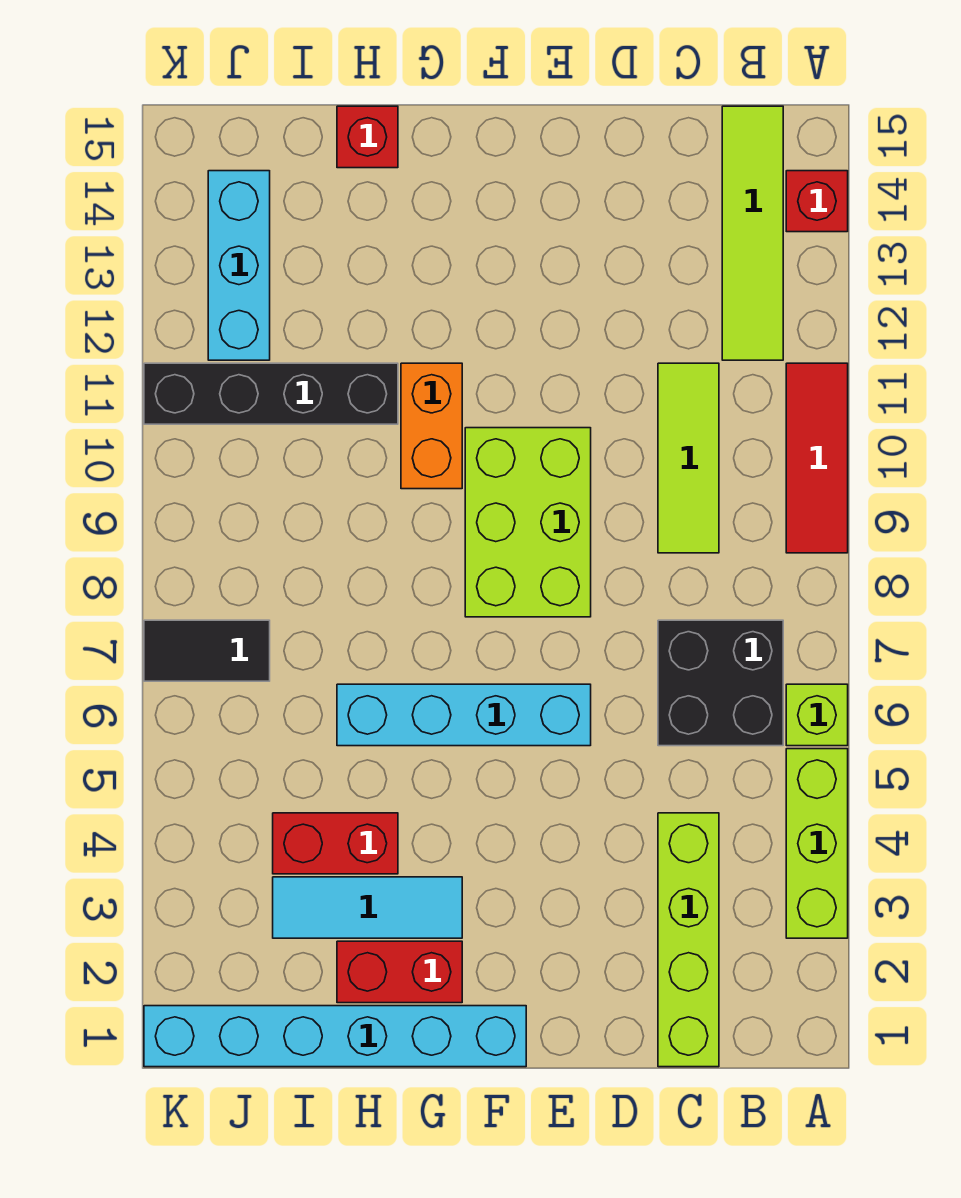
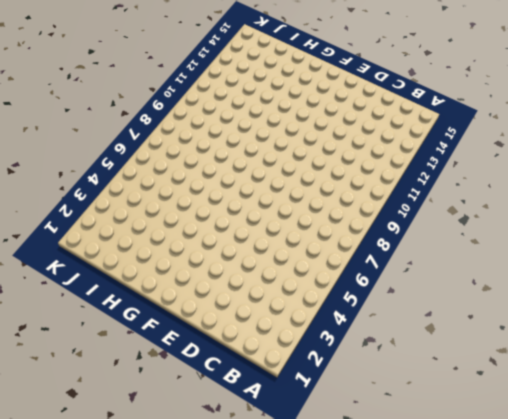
none -> lime brick A3:A5 level 1
none -> lime brick A6 level 1
none -> red tile A9:A11 level 1

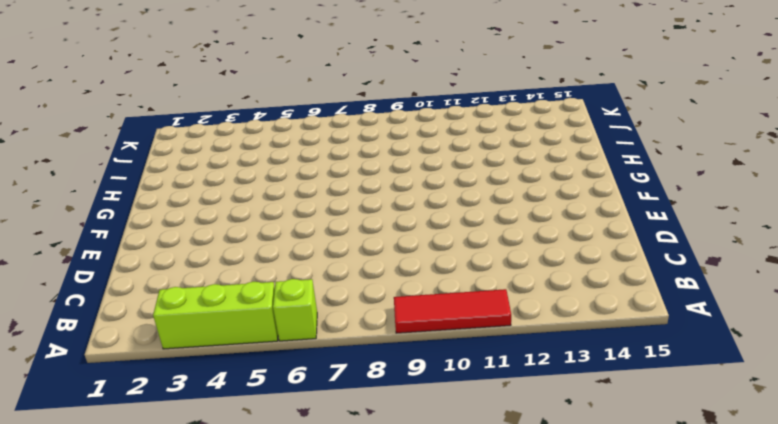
none -> red brick A14 level 1
none -> black brick B6:C7 level 1
none -> lime tile B12:B15 level 1

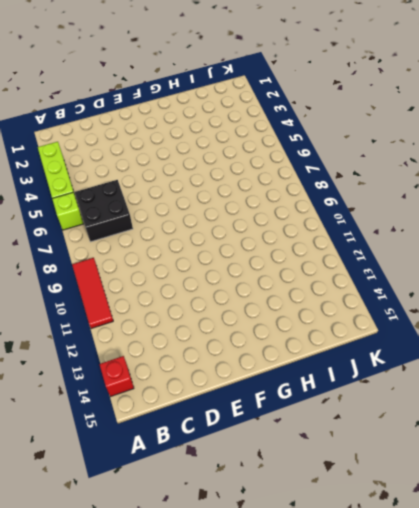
none -> lime tile B12:B15 level 1
none -> lime brick C1:C4 level 1
none -> lime tile C9:C11 level 1

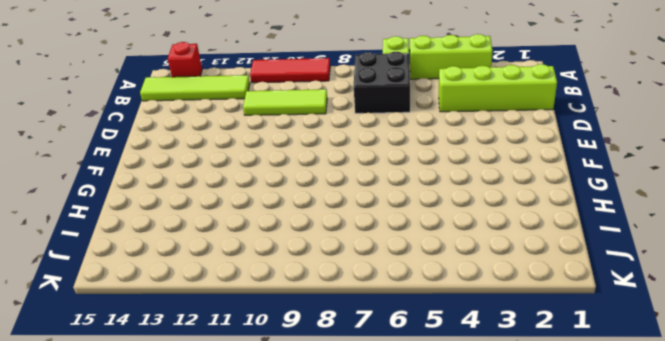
none -> cyan brick E6:H6 level 1
none -> lime brick E8:F10 level 1
none -> cyan brick F1:K1 level 1

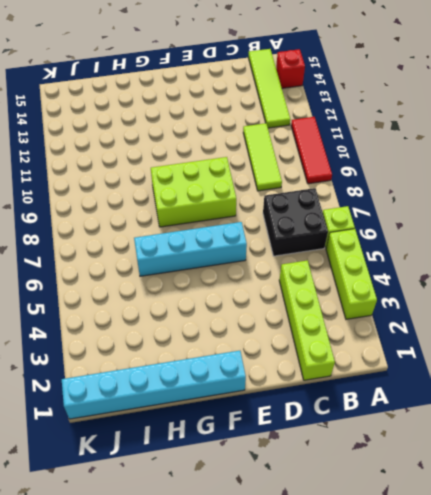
lime brick E8:G9 level 1 -> lime brick E8:F10 level 1
none -> red brick G2:H2 level 1
none -> cyan tile G3:I3 level 1
none -> orange brick G10:G11 level 1

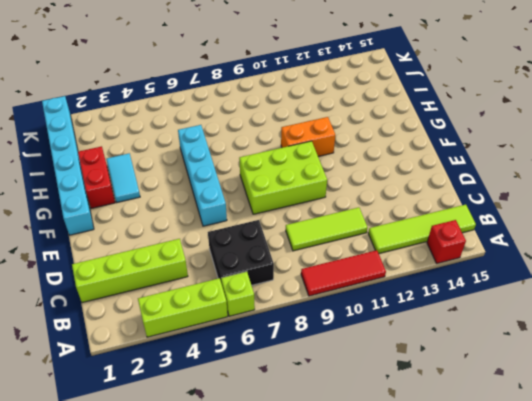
cyan tile G3:H3 level 1 -> cyan tile G3:I3 level 1
none -> red brick H4:I4 level 1
none -> black brick H11:K11 level 1
none -> red brick H15 level 1

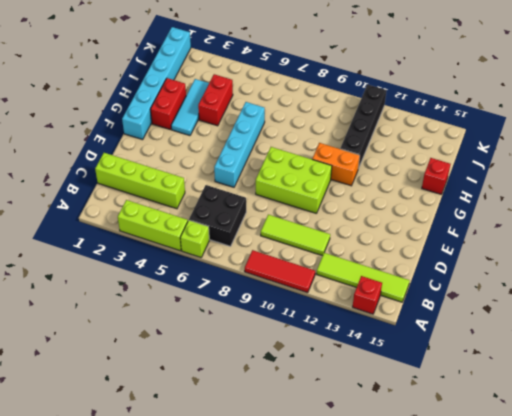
none -> black tile J7:K7 level 1
none -> cyan brick J12:J14 level 1

